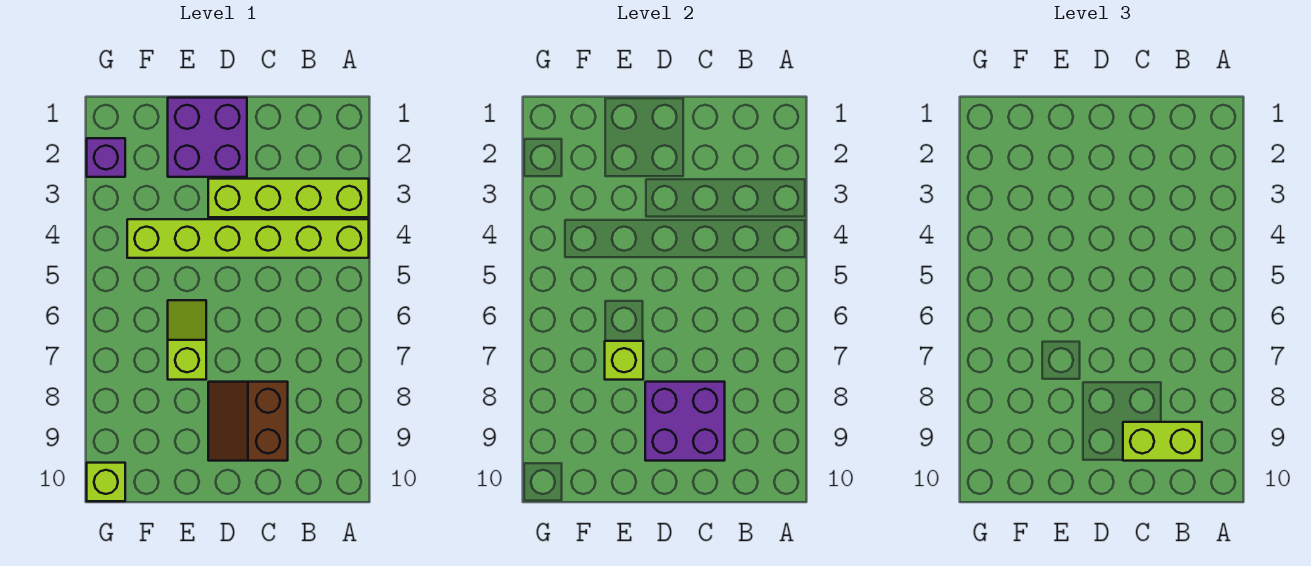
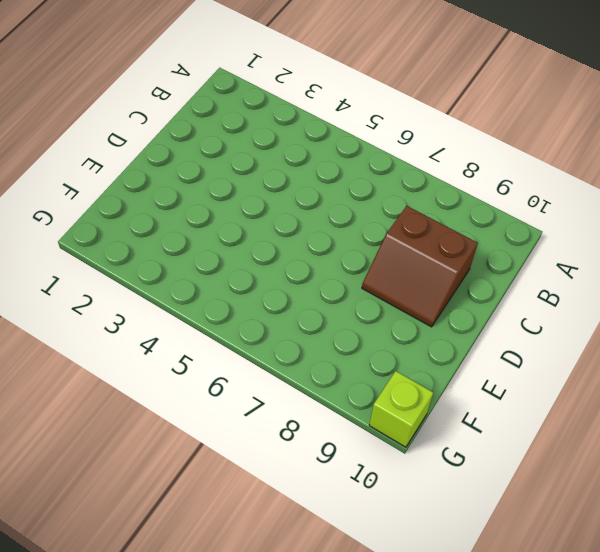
none -> lime brick A3:D3 level 1
none -> lime brick A4:F4 level 1

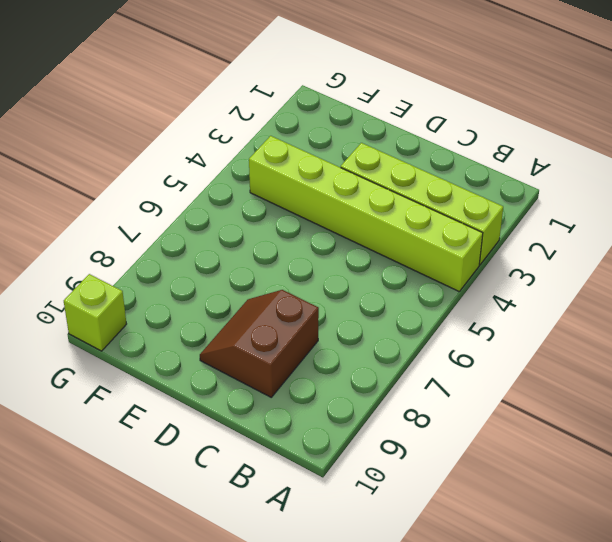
none -> purple brick D1:E2 level 1
none -> lime slope E6:E7 level 1 top 7

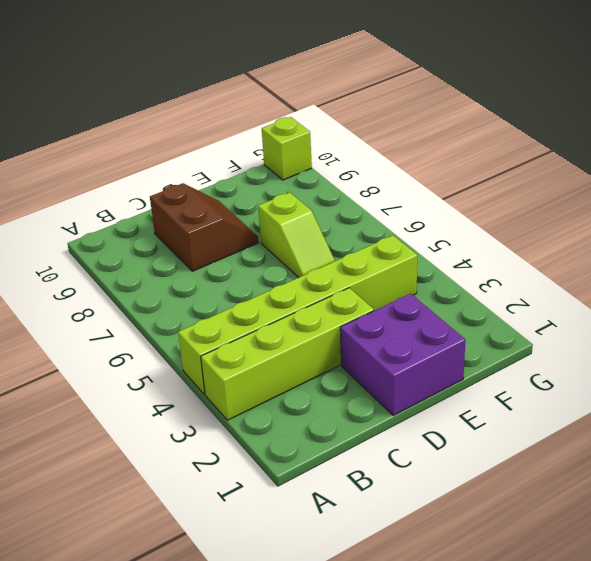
none -> purple brick G2 level 1
none -> purple brick C8:D9 level 2

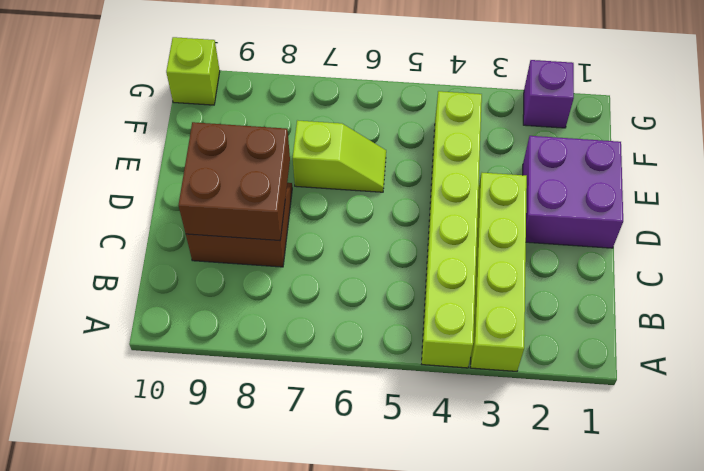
brown brick C8:D9 level 2 -> purple brick C8:D9 level 2
none -> lime brick E7 level 2
none -> lime brick B9:C9 level 3

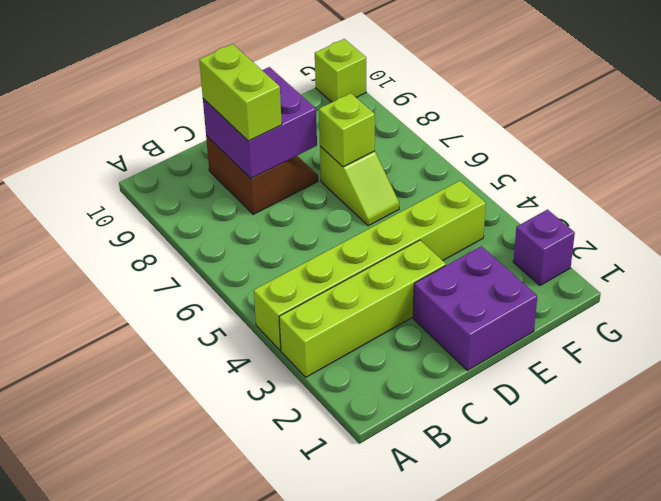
lime brick C8:C9 level 3 -> lime brick B9:C9 level 3

